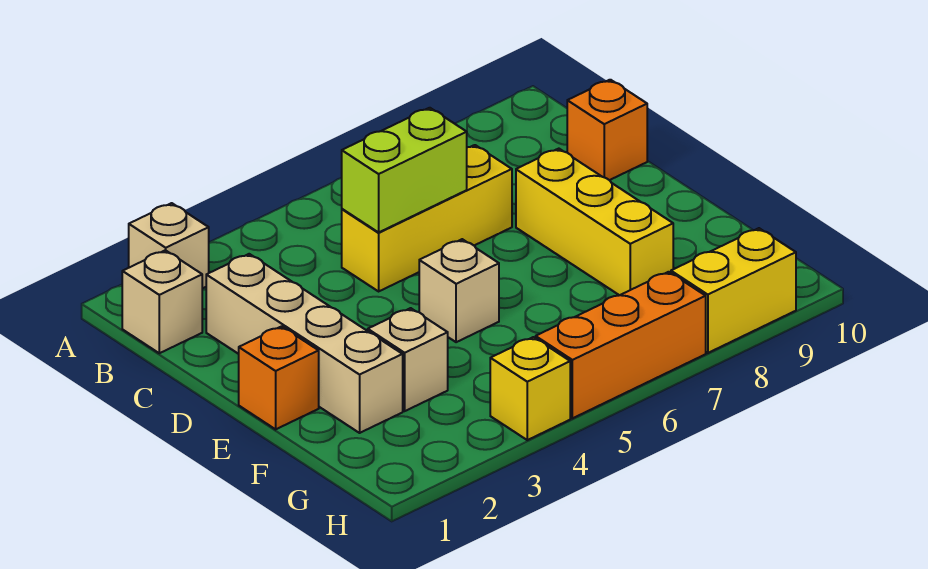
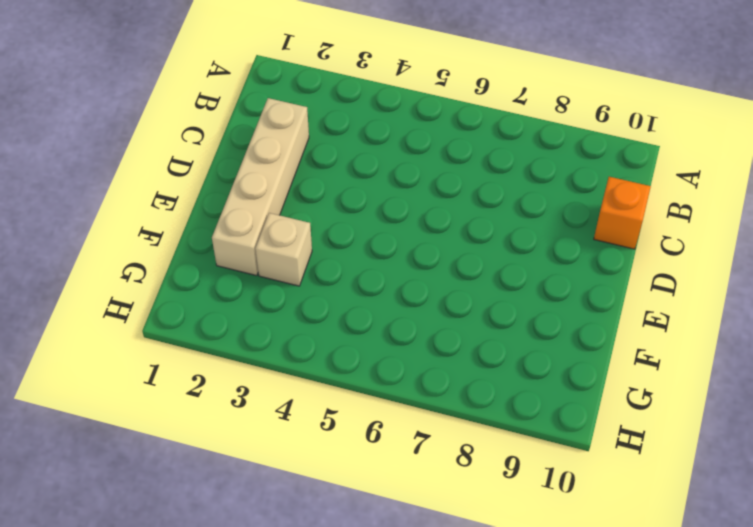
none -> tan brick A2 level 1
none -> tan brick B1 level 1
none -> yellow brick C5:C7 level 1

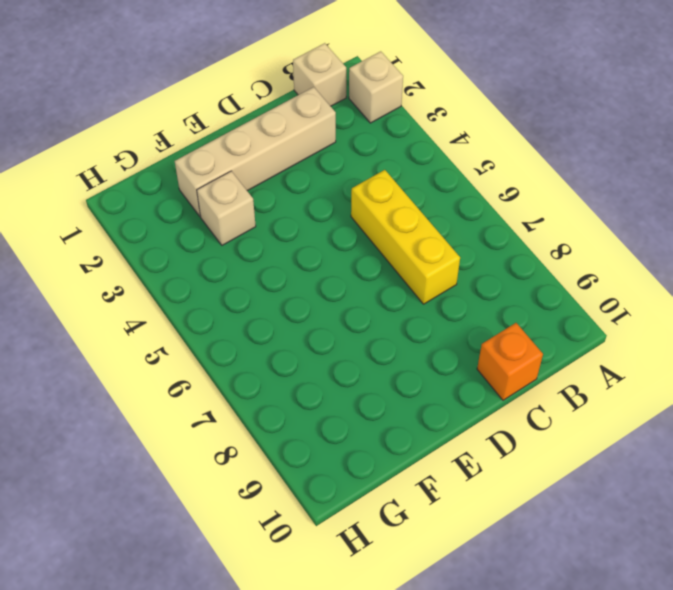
none -> yellow brick D8:F8 level 1
none -> orange brick E1 level 1
none -> tan brick E5 level 1

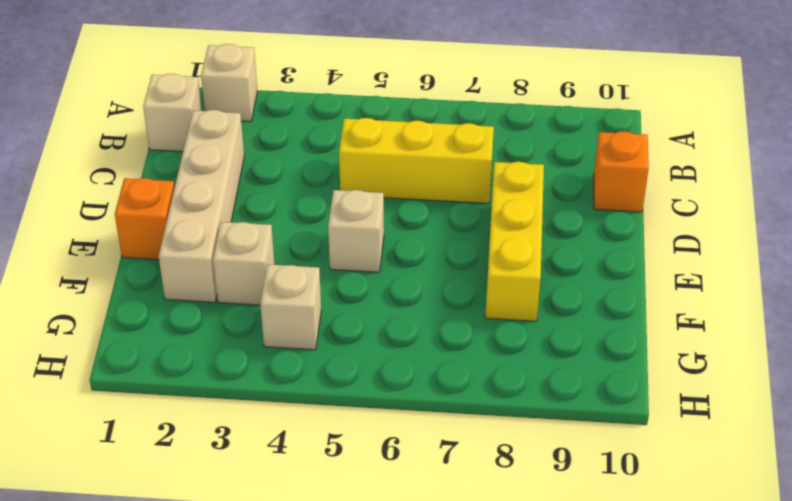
tan brick G4 level 1 -> none
none -> yellow brick H4 level 1
none -> orange brick H5:H7 level 1
none -> yellow brick H8:H9 level 1

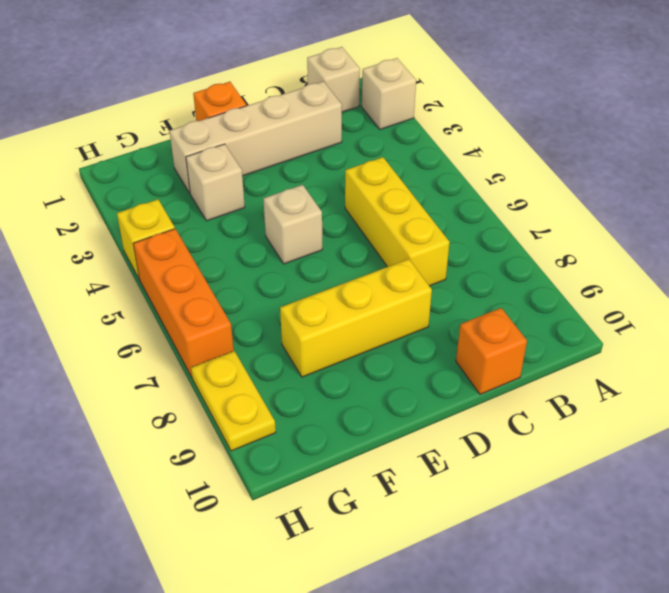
yellow plate H8:H9 level 1 -> yellow brick H8:H9 level 1
none -> lime brick C5:C6 level 2

